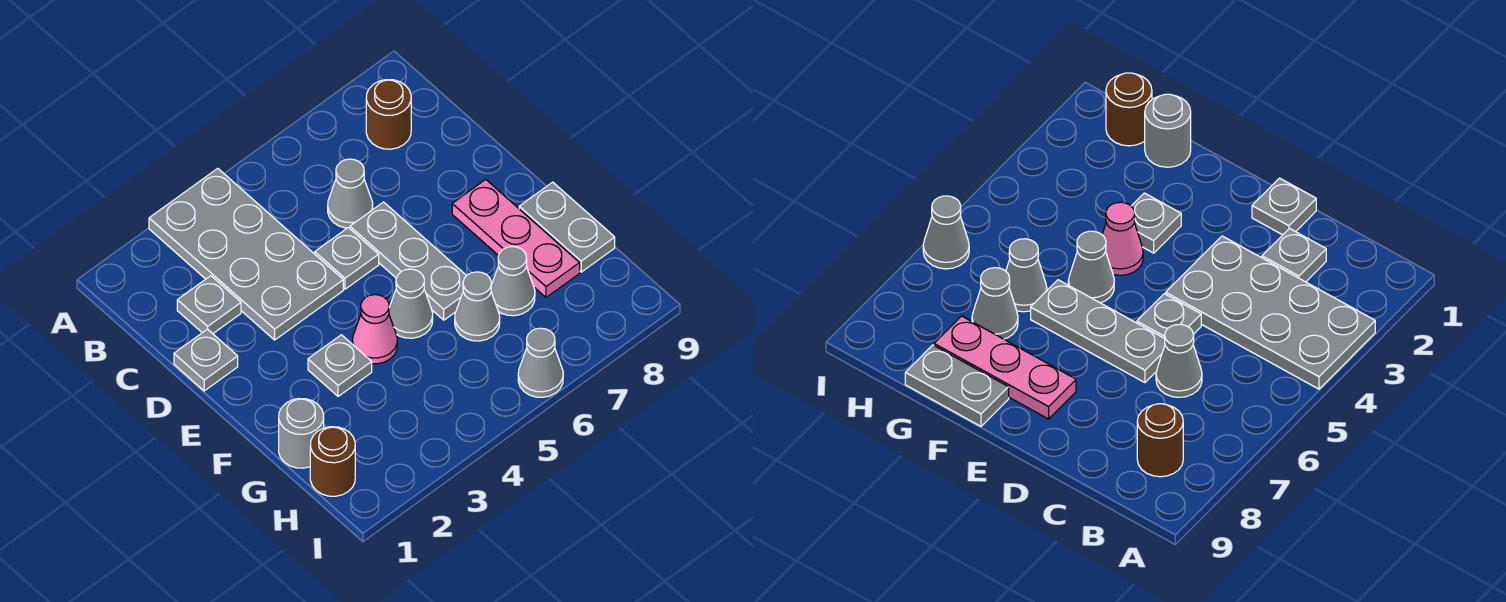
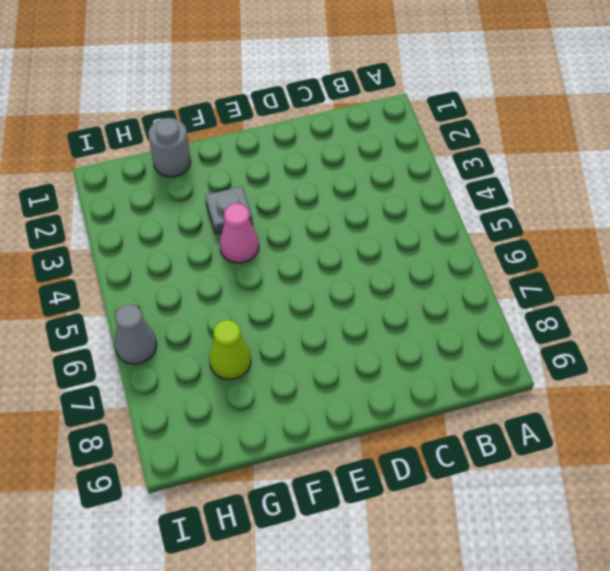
lime cone G7 level 1 -> grey cone G7 level 1
none -> grey plate A3:D4 level 1
none -> brown round brick B8 level 1
none -> grey plate C2 level 1

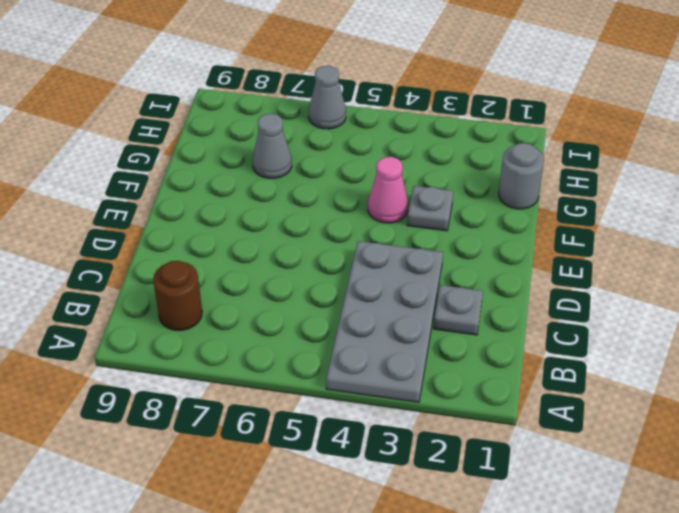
none -> grey cone C6 level 1
none -> grey plate D1 level 1
none -> grey plate D5 level 1

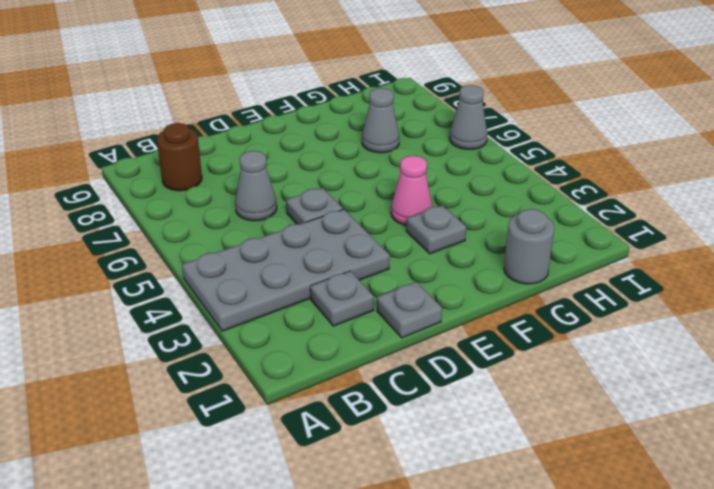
none -> grey plate D6:F6 level 1
none -> pink plate E8:G8 level 1
none -> grey cone F5 level 1

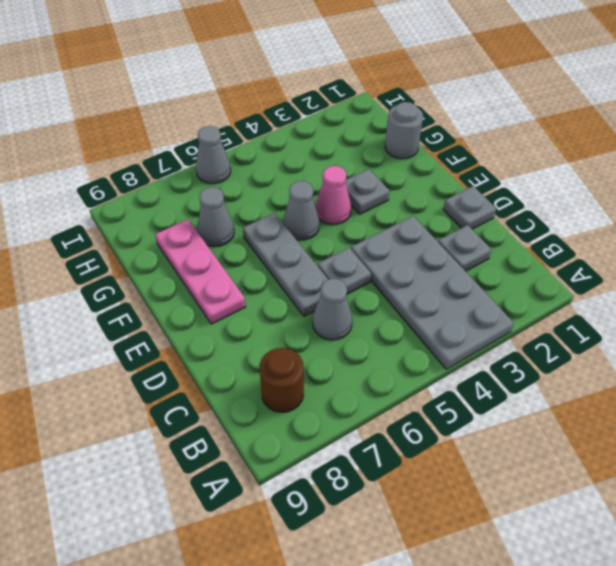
none -> grey plate F9:G9 level 1
none -> grey cone G6 level 1
none -> brown round brick H1 level 1

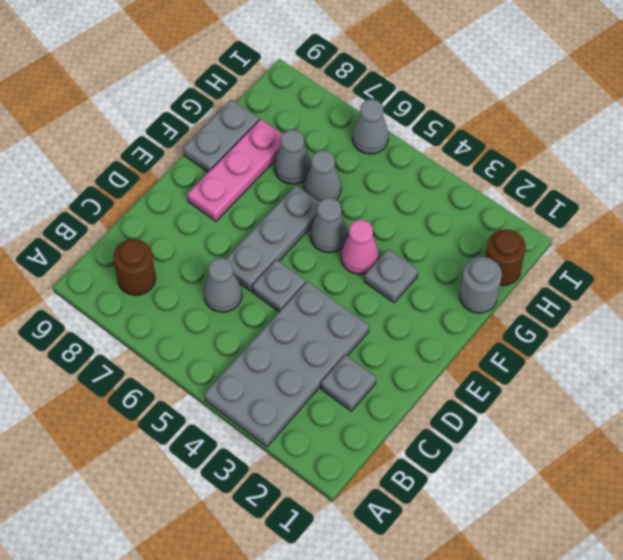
none -> grey plate D1 level 1

